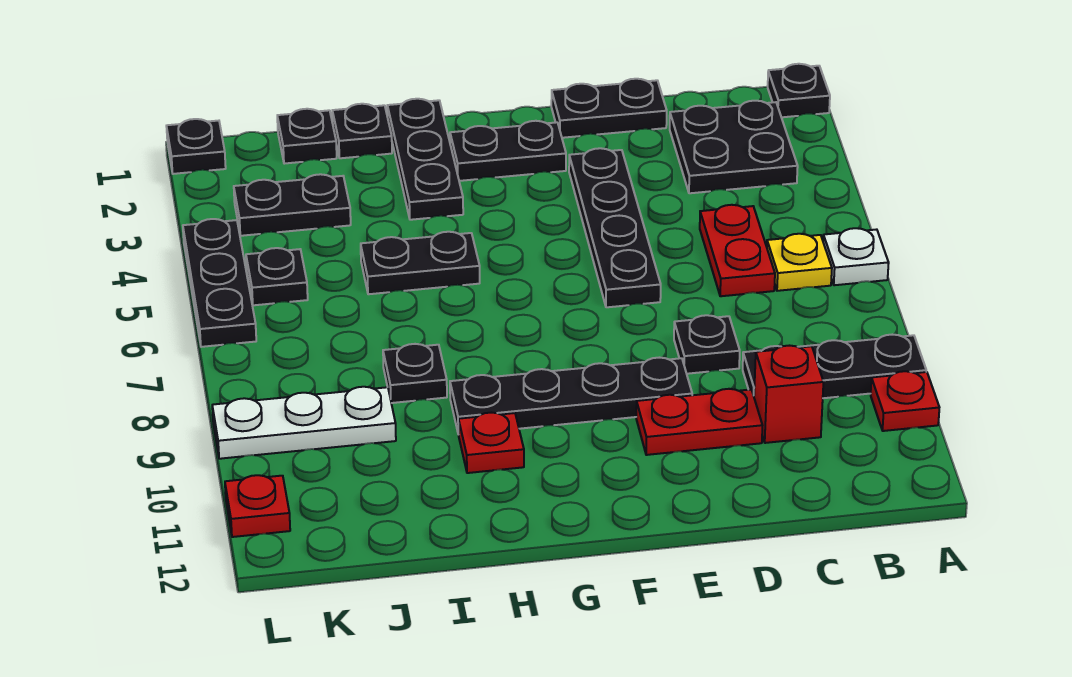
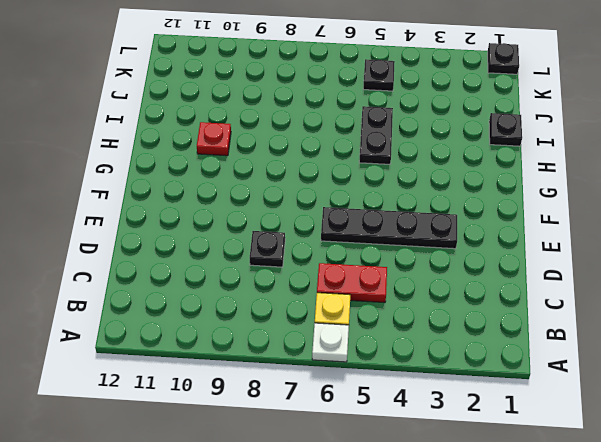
none -> black plate A1 level 1
none -> black plate A9:C9 level 1
none -> red plate A10 level 1

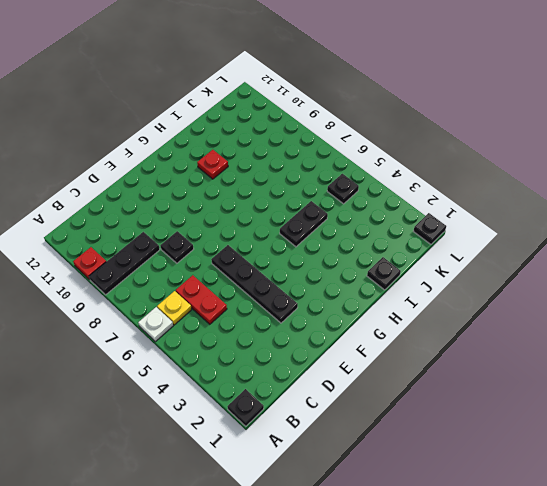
none -> black plate B2:C3 level 1
none -> red brick C10 level 1
none -> black plate D1:E1 level 1

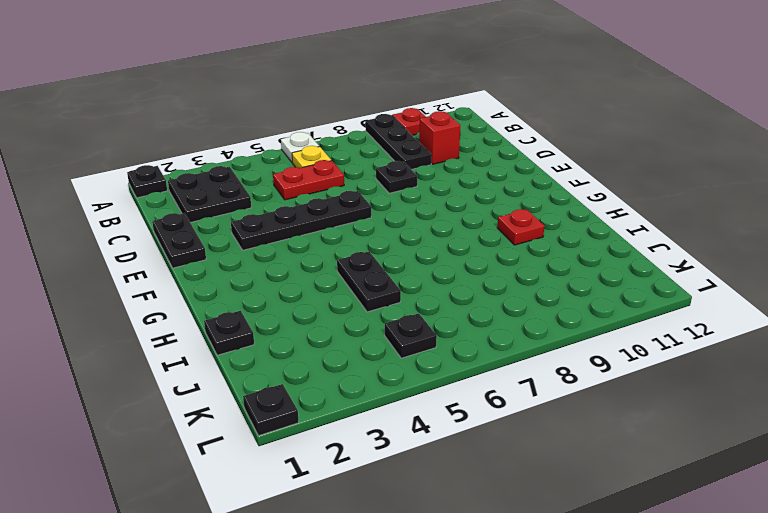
none -> red plate D10:E10 level 1
none -> black plate E9:H9 level 1
none -> black plate F2:G2 level 1

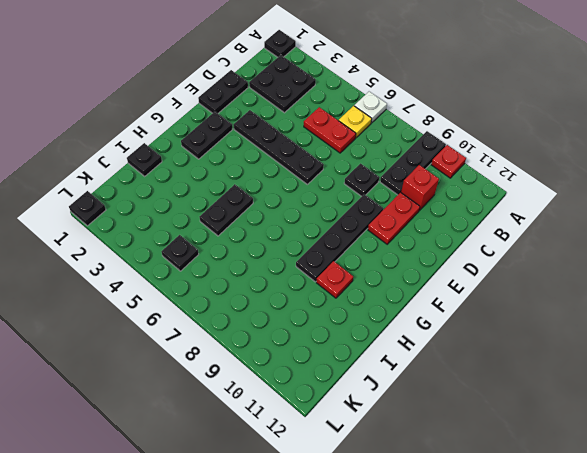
none -> black plate H1:H3 level 1
none -> black plate I8 level 1
none -> black plate J1 level 1

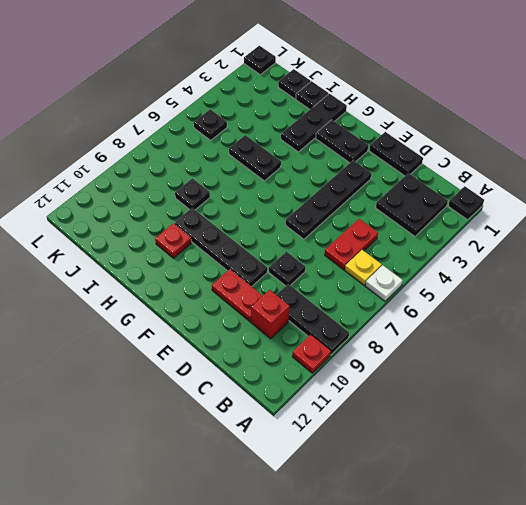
none -> black plate J3:K3 level 1
none -> white plate J9:L9 level 1
none -> black plate L4:L6 level 1

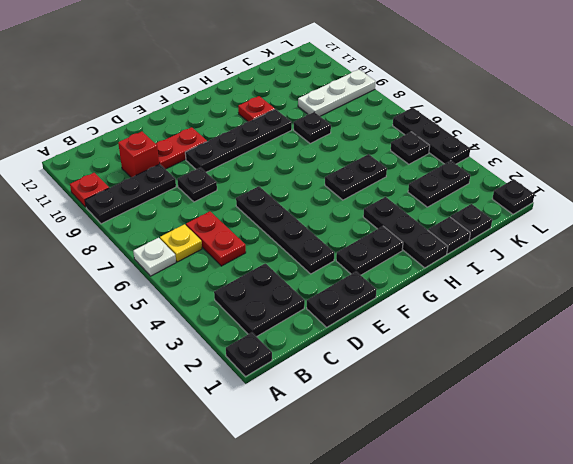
none -> red plate L11 level 1

